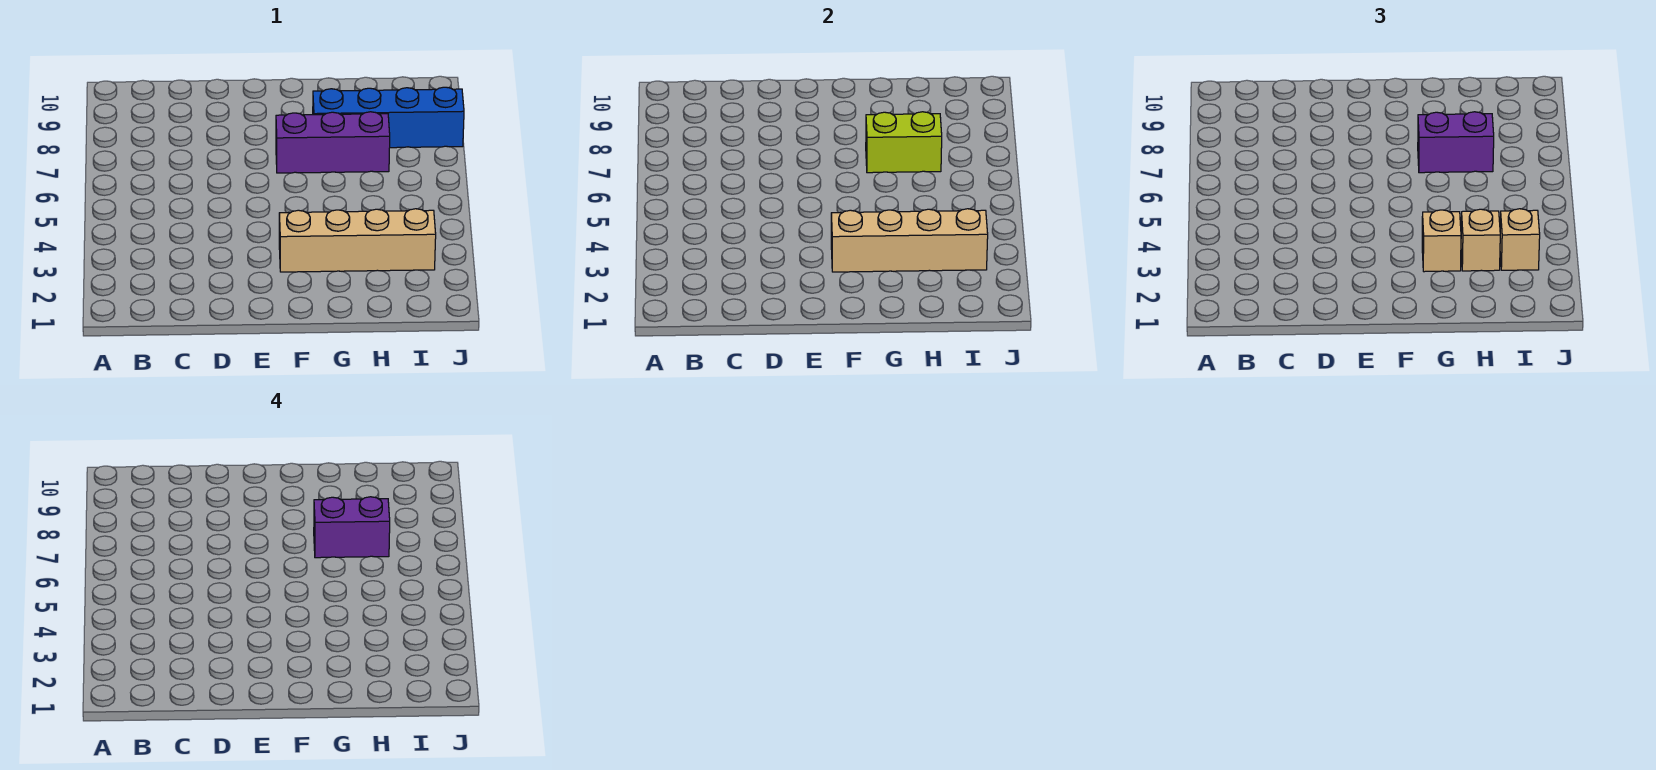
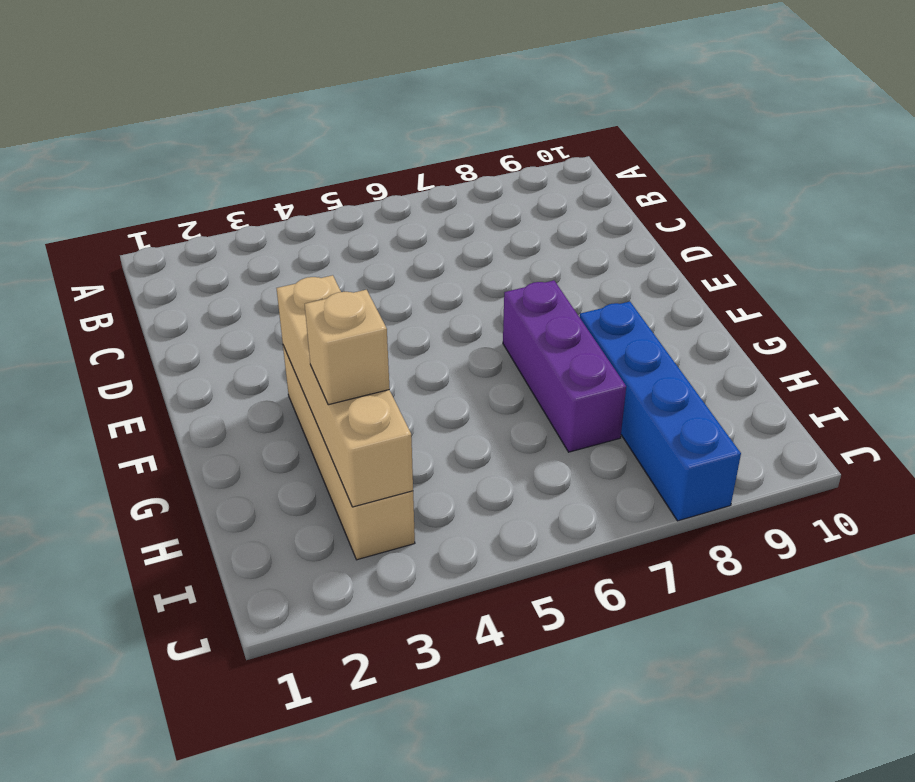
none -> lime brick G7:H7 level 2
none -> tan brick G3 level 3

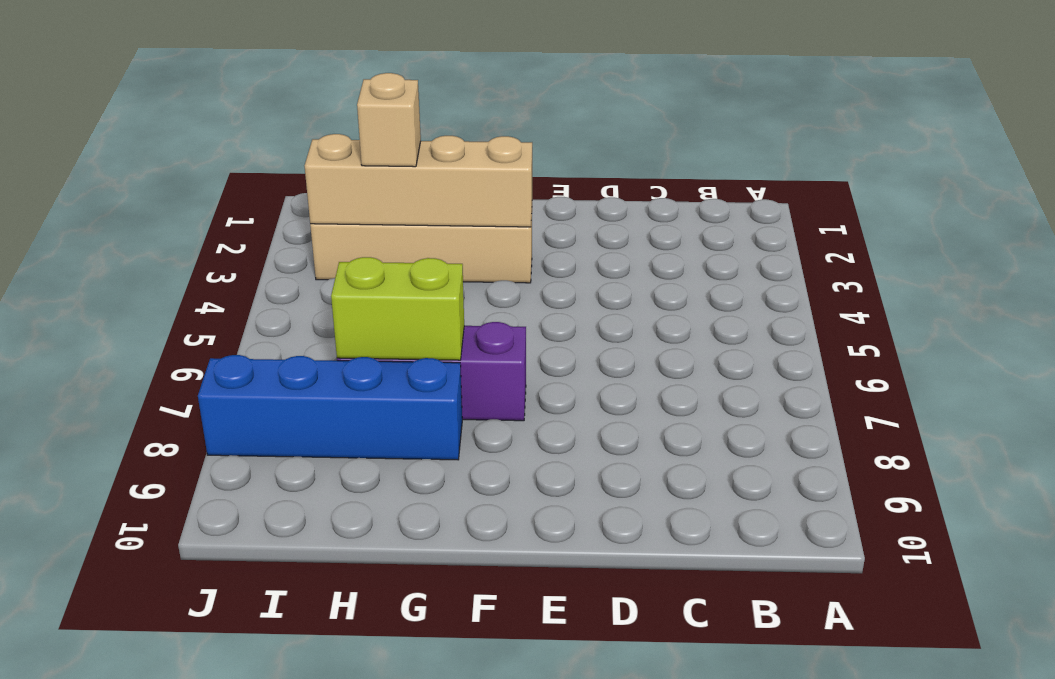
none -> tan brick G3 level 3
none -> purple brick G7:H7 level 3

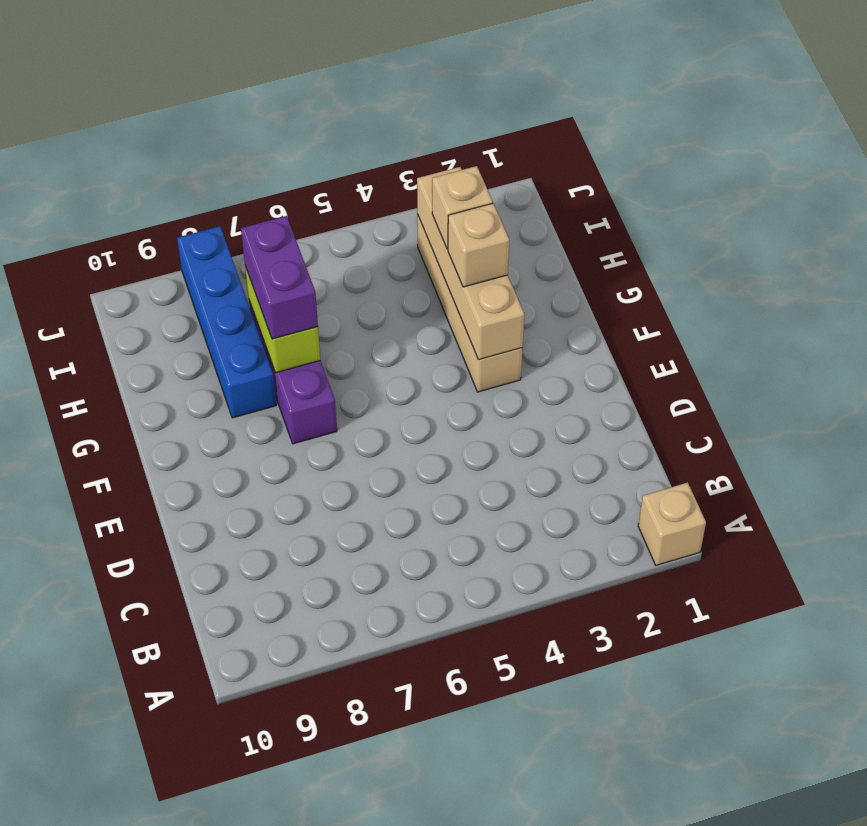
tan brick A1 level 1 -> tan brick I3 level 3
none -> purple brick G7:H7 level 4

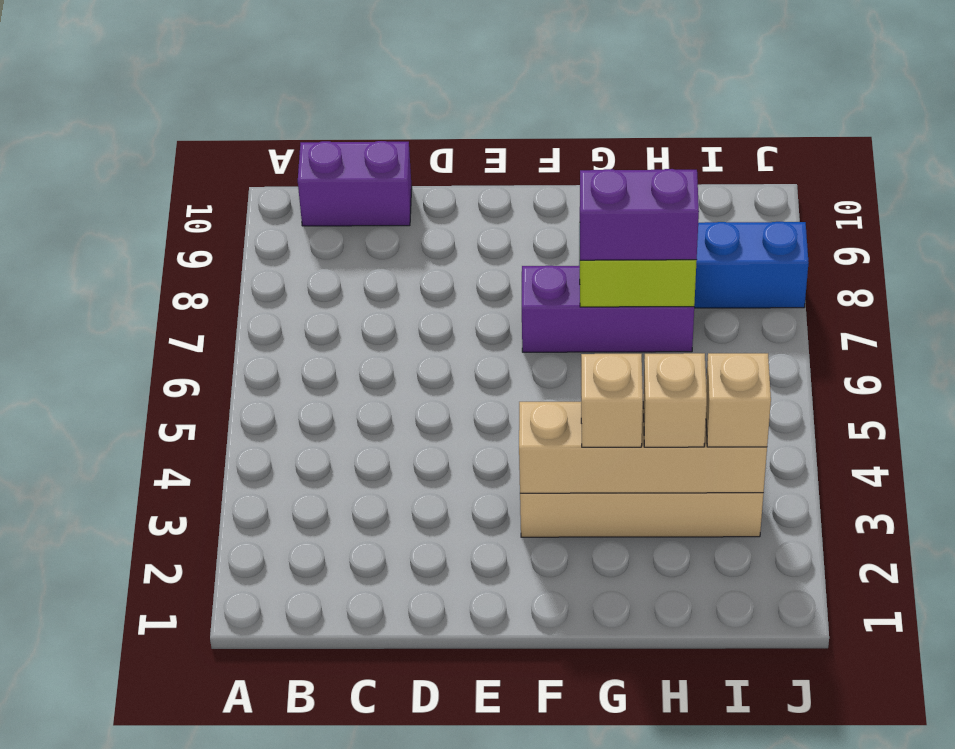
purple brick B10:C10 level 1 -> purple brick G7:H7 level 4

